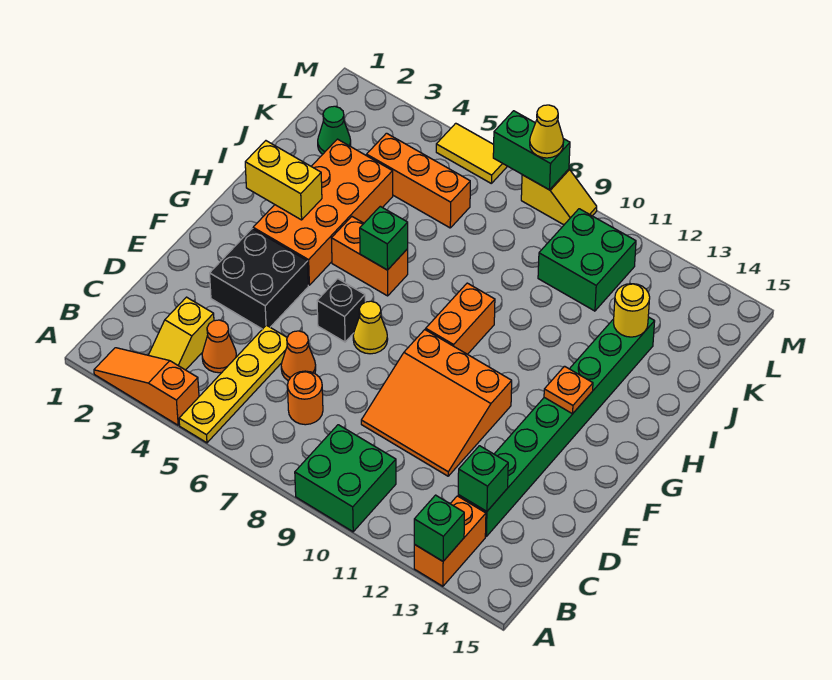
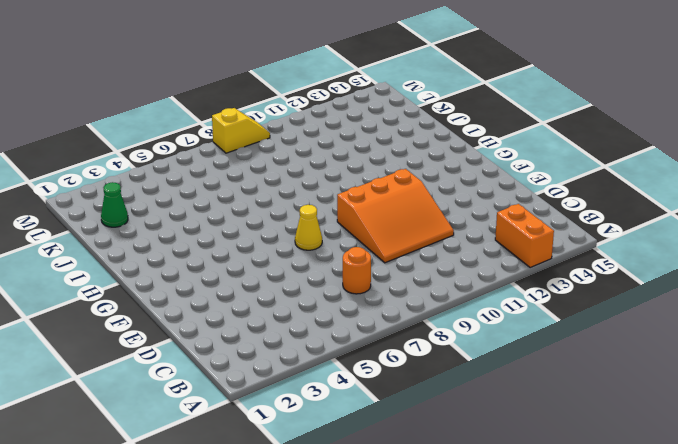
none -> orange slope A2:A4 level 1 top 4
none -> yellow plate A5:D5 level 1
none -> green brick A9:B10 level 1

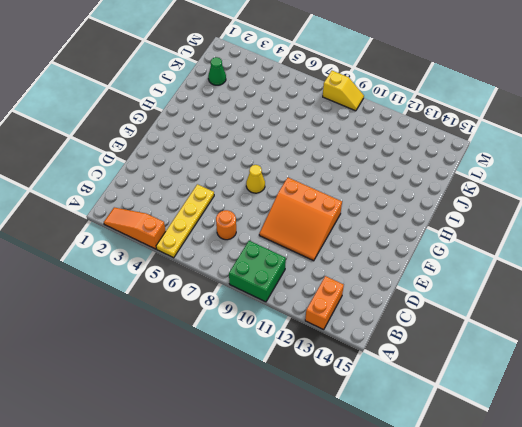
none -> yellow slope B3:C3 level 1 top C
none -> orange cone C4 level 1
none -> green brick C13:J13 level 1

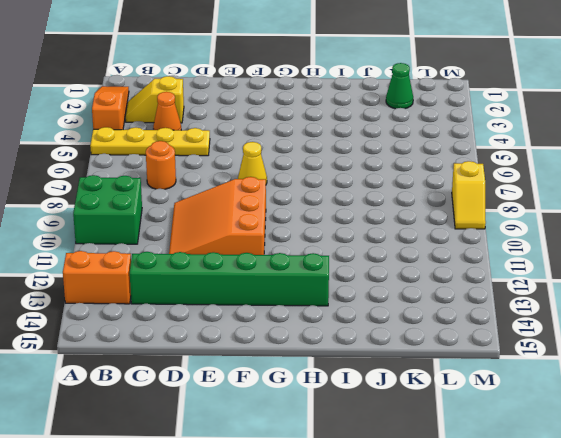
green brick C13:H13 level 1 -> green brick C13:J13 level 1
none -> orange cone D6 level 1
none -> black brick E3:F4 level 1
none -> black brick F6 level 1

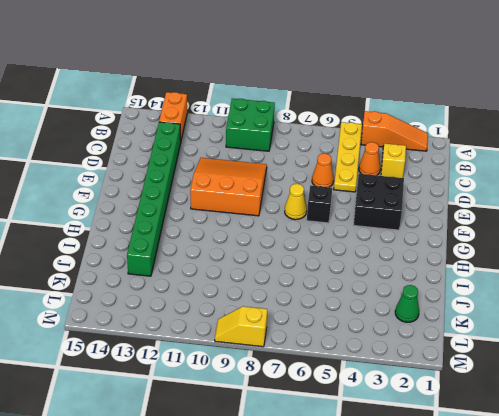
none -> orange round brick C7 level 1
none -> orange brick G3:J4 level 1
none -> orange brick G9:H9 level 1

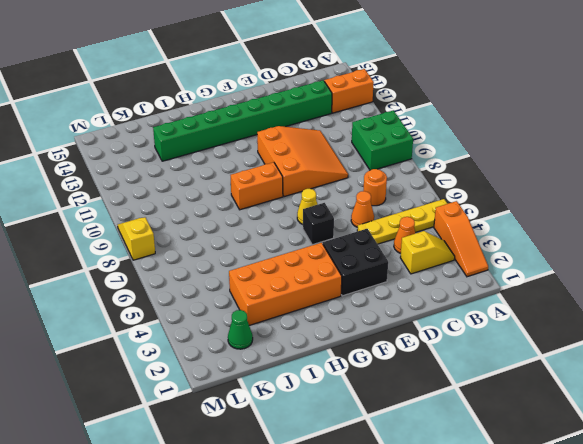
none -> orange brick H5:H6 level 1
none -> orange brick K4:K6 level 1
none -> green brick K10:L11 level 1

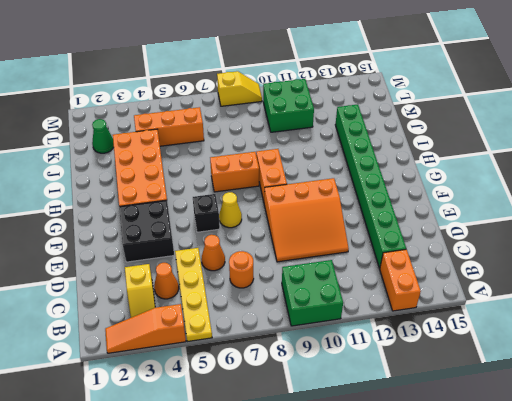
orange brick H7:H8 level 1 -> orange brick H5:H6 level 1
none -> yellow tile M5:M6 level 1
none -> green brick A13 level 2
none -> green brick C13 level 2

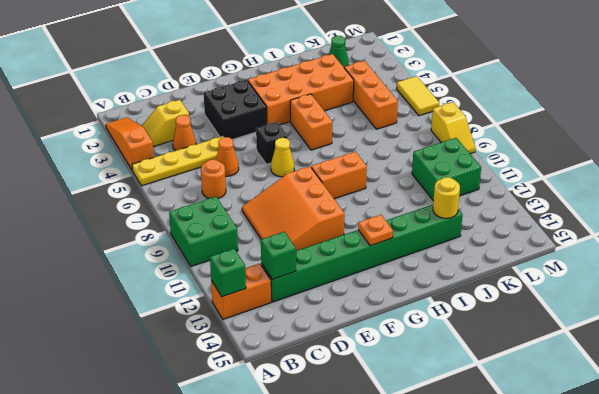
none -> yellow brick H2:H3 level 2
none -> green brick H6 level 2
none -> green brick M7:M8 level 2

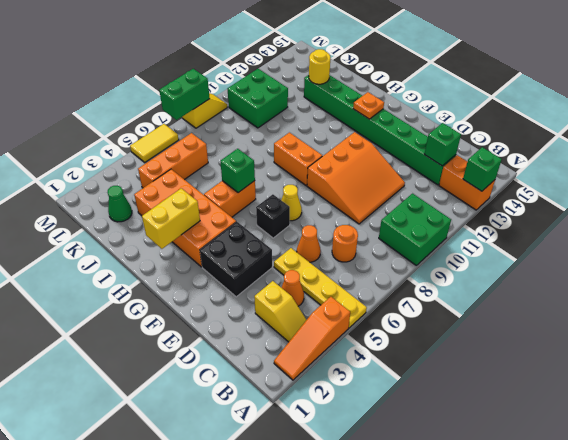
none -> yellow cone M8 level 3

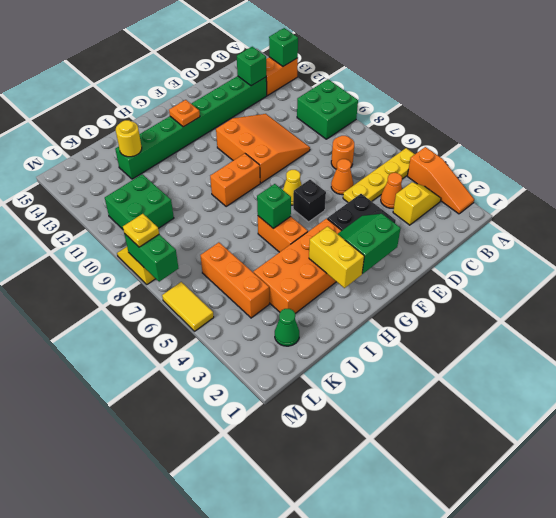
green slope F2:G3 level 2 top 2 -> none
yellow plate M8 level 3 -> yellow cone M8 level 3

